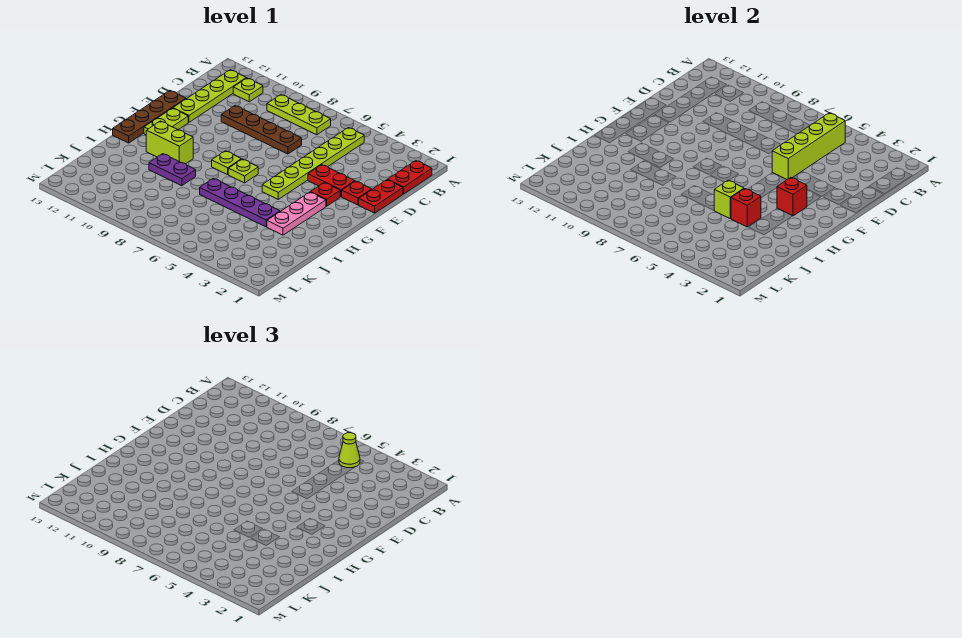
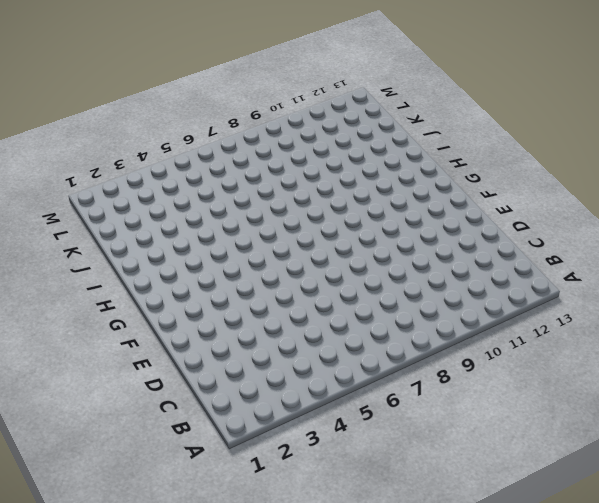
none -> red plate B1:C1 level 1
none -> lime plate B5:G5 level 1
none -> lime plate B7:B9 level 1

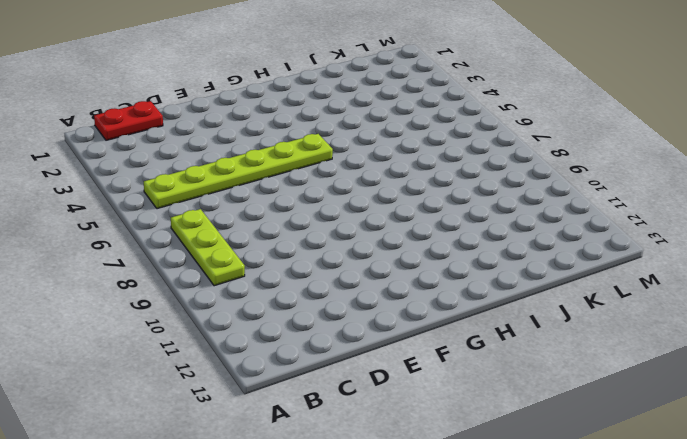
none -> lime plate B11 level 1
none -> lime plate B12:E12 level 1
none -> red plate D1:E1 level 1

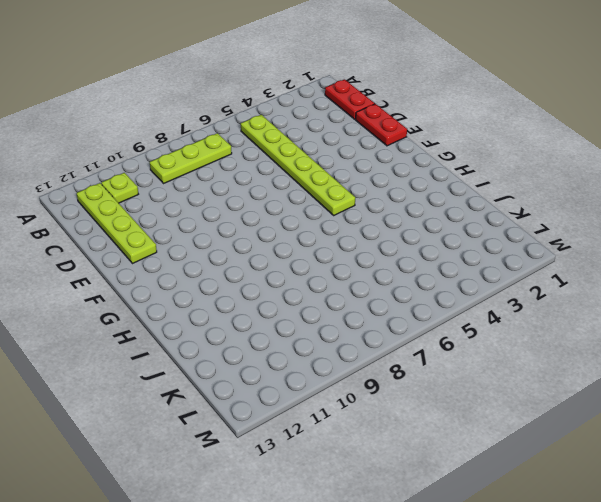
none -> brown plate D7:D10 level 1
none -> red plate E2 level 1
none -> red plate E3:E4 level 1

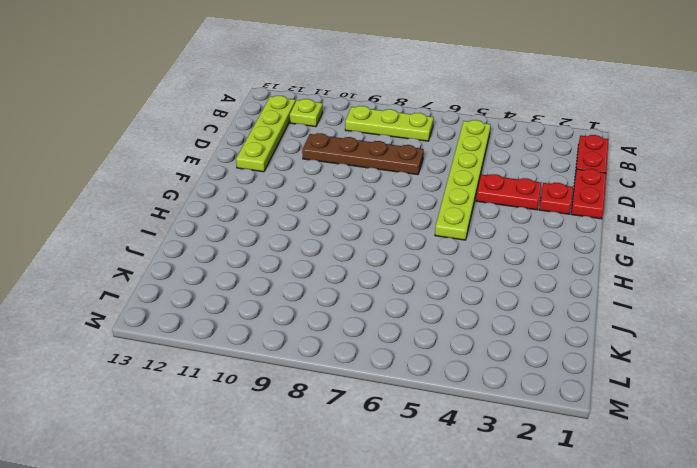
none -> brown plate E13:H13 level 1
none -> red plate F3 level 1
none -> lime plate F12:G12 level 1

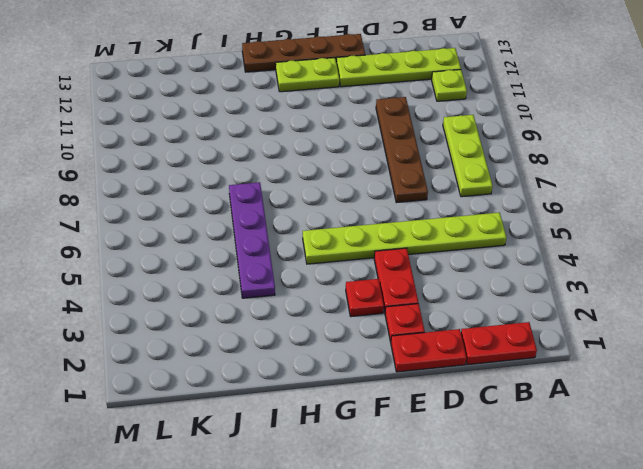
none -> pink plate G3:I3 level 1
none -> lime plate G7 level 1
none -> lime plate G8 level 1

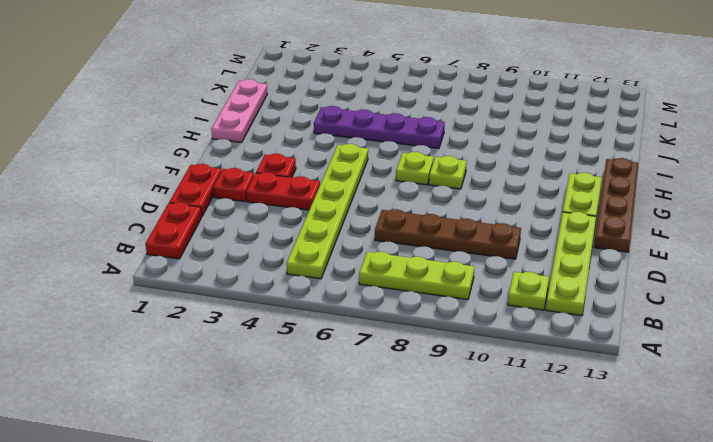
pink plate H1:J1 level 1 -> pink plate G3:I3 level 1
none -> lime brick H10:H11 level 1
none -> purple plate I9:I10 level 1
none -> lime brick B5:E5 level 2

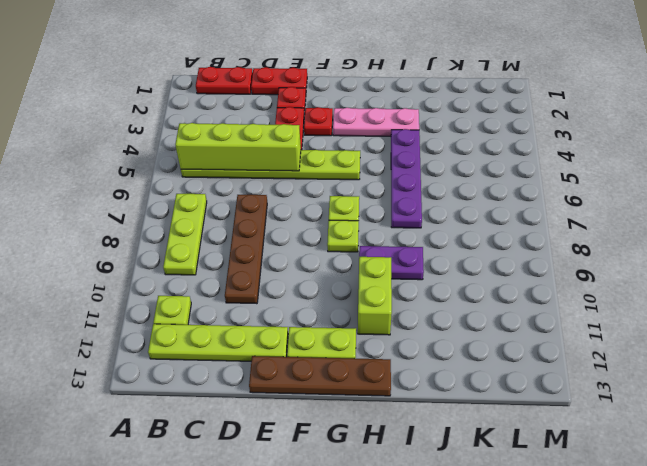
purple plate H9:I9 level 1 -> purple plate I9:I10 level 1
none -> red brick G3 level 2
none -> red brick I4 level 2
none -> lime brick I5 level 2

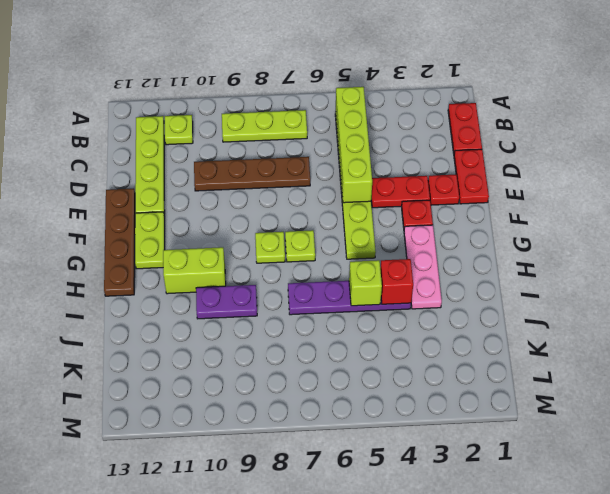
none -> red brick G3 level 2
none -> lime cone B5 level 3

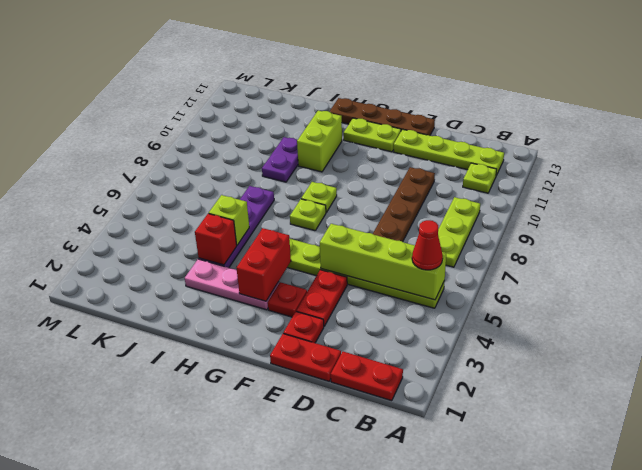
red cone B5 level 3 -> lime cone B5 level 3
red brick G3:G4 level 2 -> red brick G3 level 2

